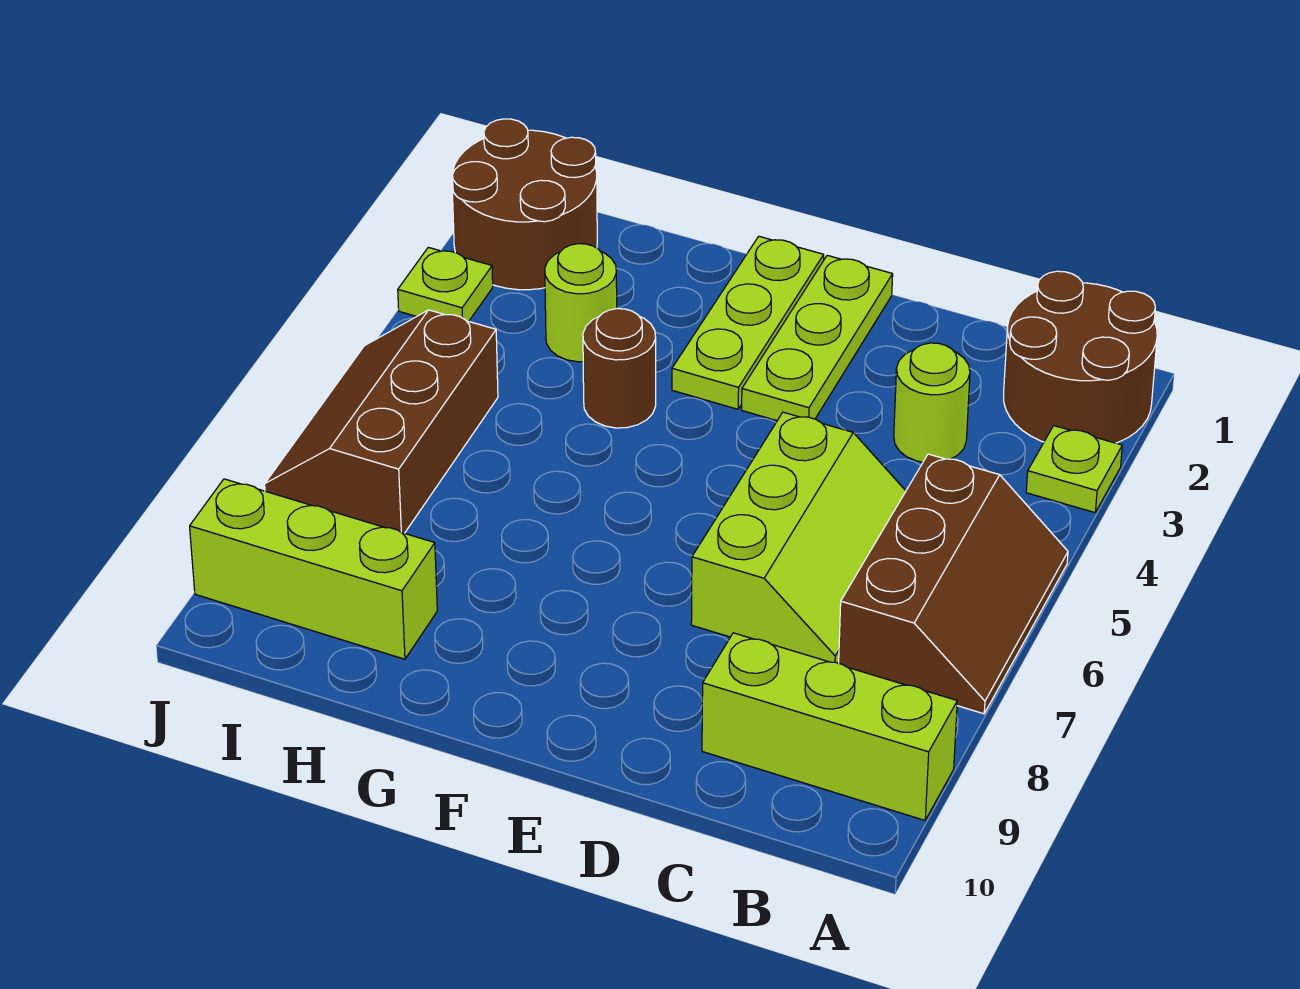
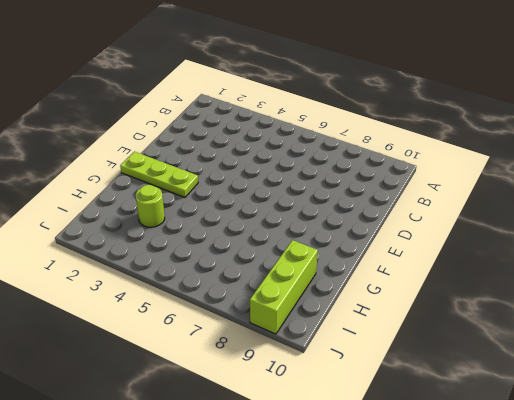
none -> brown round brick A1:B2 level 1
none -> lime plate A3 level 1
none -> brown slope A5:B7 level 1 top B

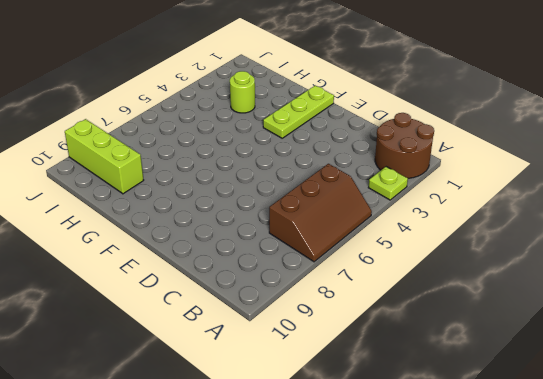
none -> lime brick A9:C9 level 1
none -> lime round brick C3 level 1
none -> lime slope C5:D7 level 1 top D

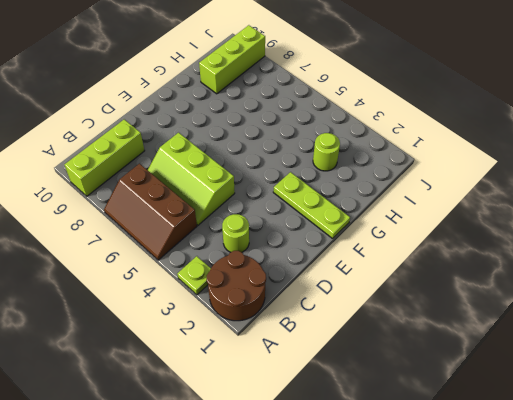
none -> lime plate E1:E3 level 1
none -> brown round brick G4 level 1
none -> brown round brick I1:J2 level 1

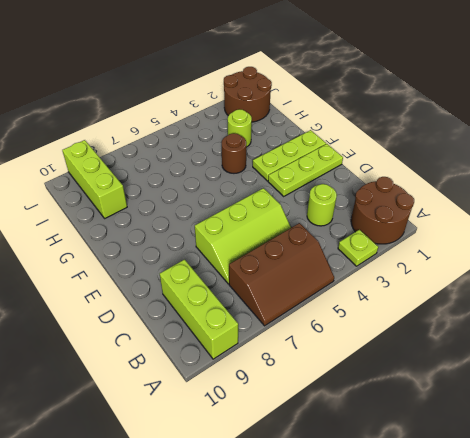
none -> brown slope I5:J7 level 1 top I
none -> lime plate J3 level 1

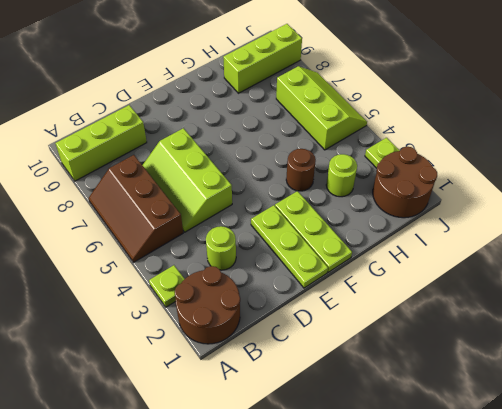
lime slope I5:J7 level 1 top I -> brown slope I5:J7 level 1 top I

